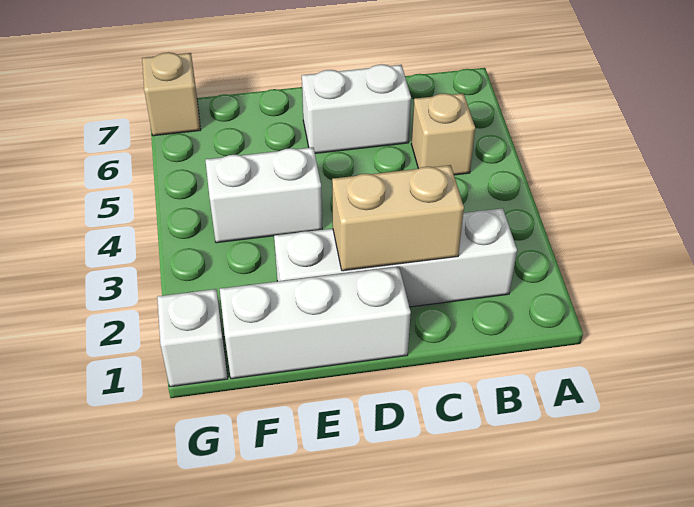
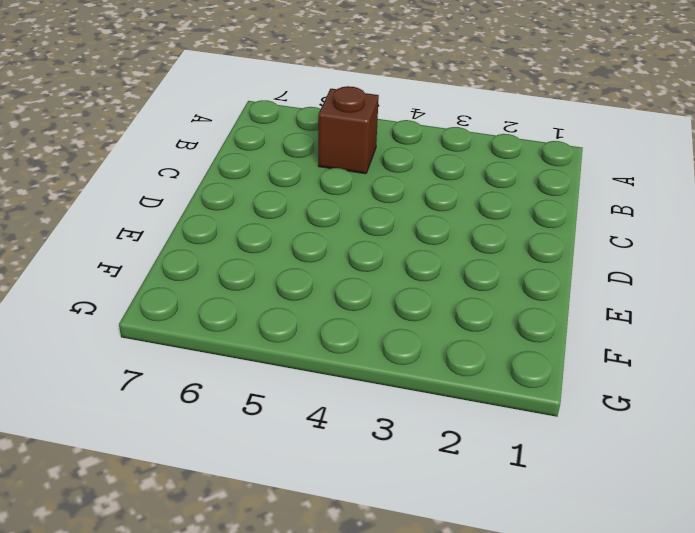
brown brick B5 level 1 -> tan brick B5 level 1
none -> white brick B2:E2 level 1
none -> white brick C6:D6 level 1

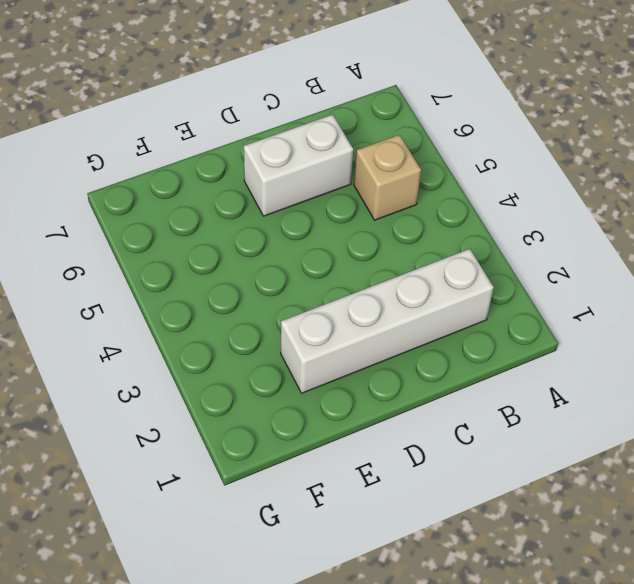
none -> white brick D1:F1 level 1
none -> white brick E4:F4 level 1

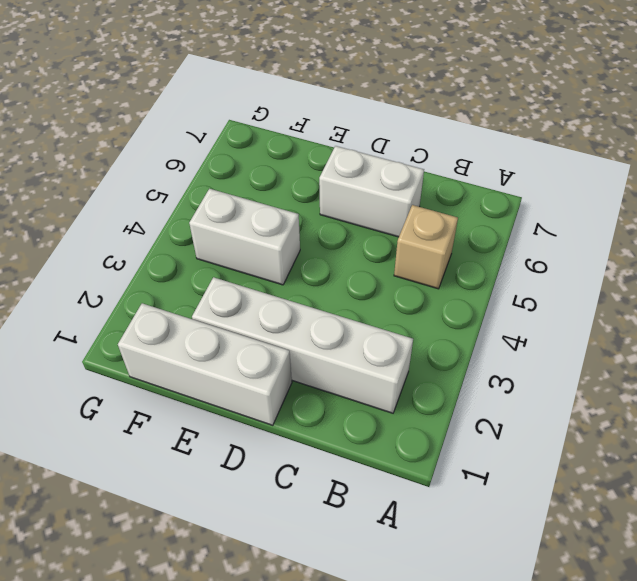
none -> white brick G1 level 1
none -> tan brick G7 level 1

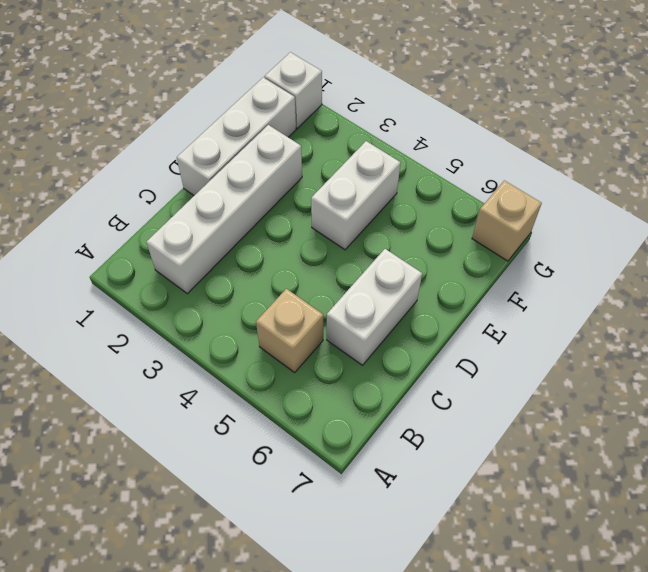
none -> tan brick C2:D2 level 2

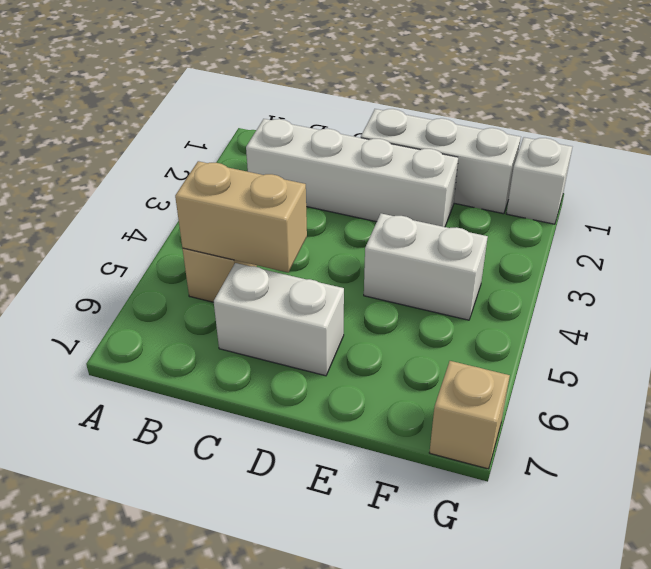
tan brick B5:C5 level 2 -> tan brick C2:D2 level 2

